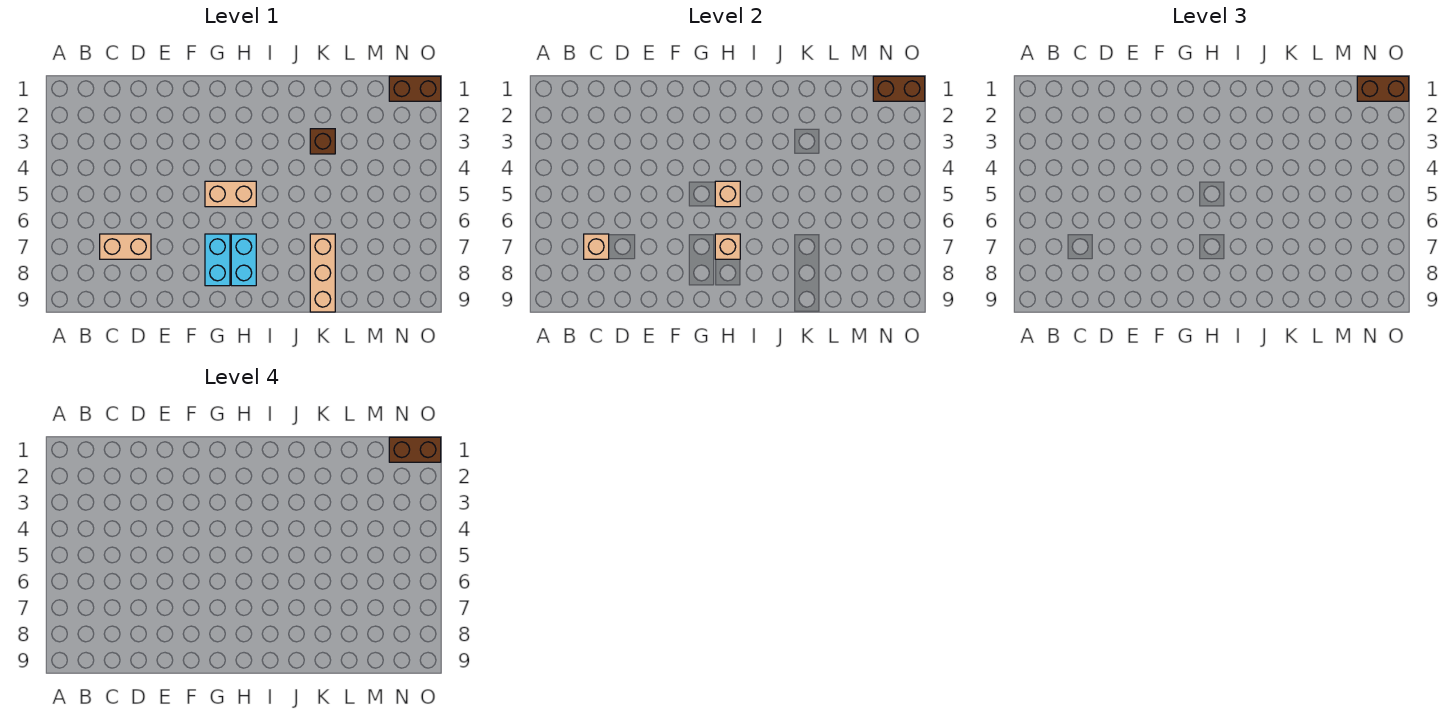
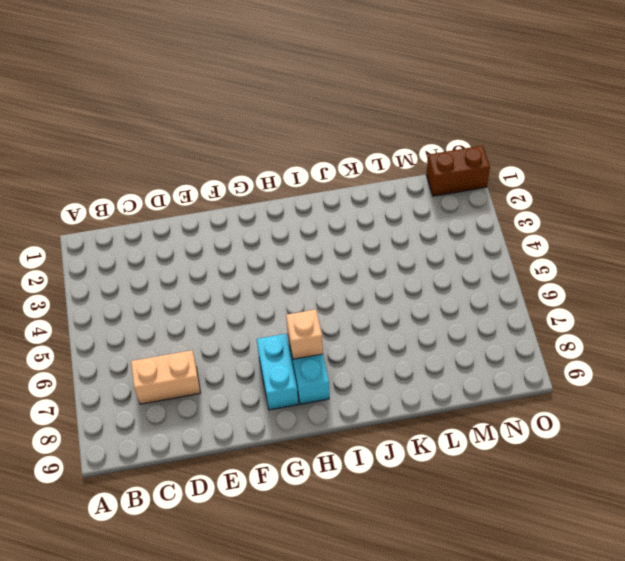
none -> tan brick G5:H5 level 1
none -> brown brick K3 level 1
none -> tan brick K7:K9 level 1

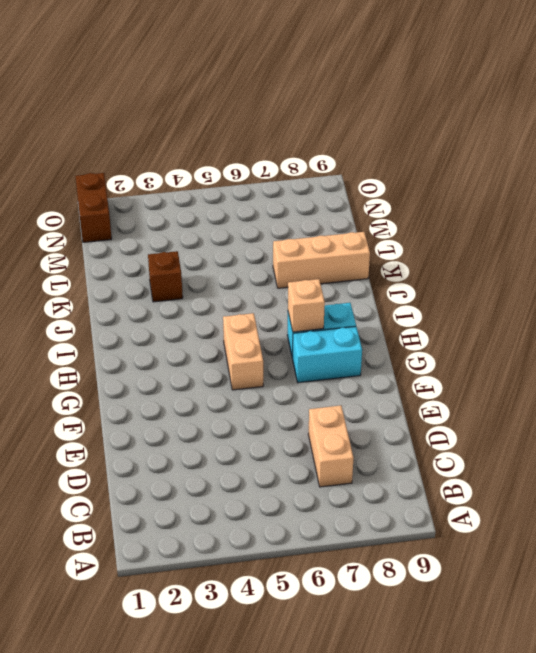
none -> tan brick C7 level 2
none -> tan brick H5 level 2
none -> brown brick N1:O1 level 2

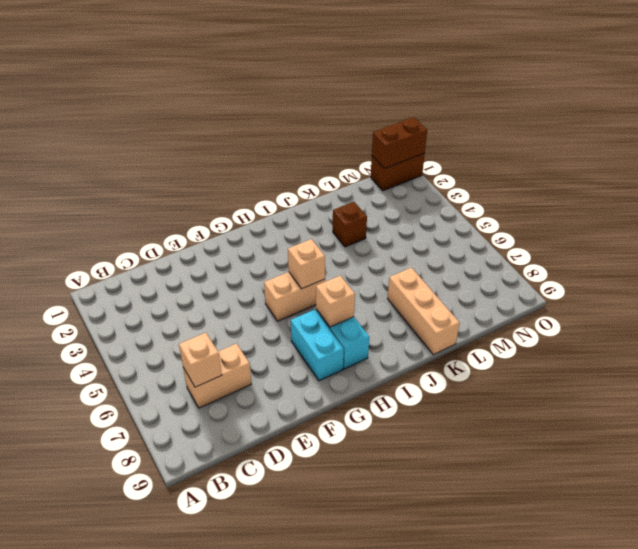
none -> brown brick N1:O1 level 3
none -> brown brick N1:O1 level 4

